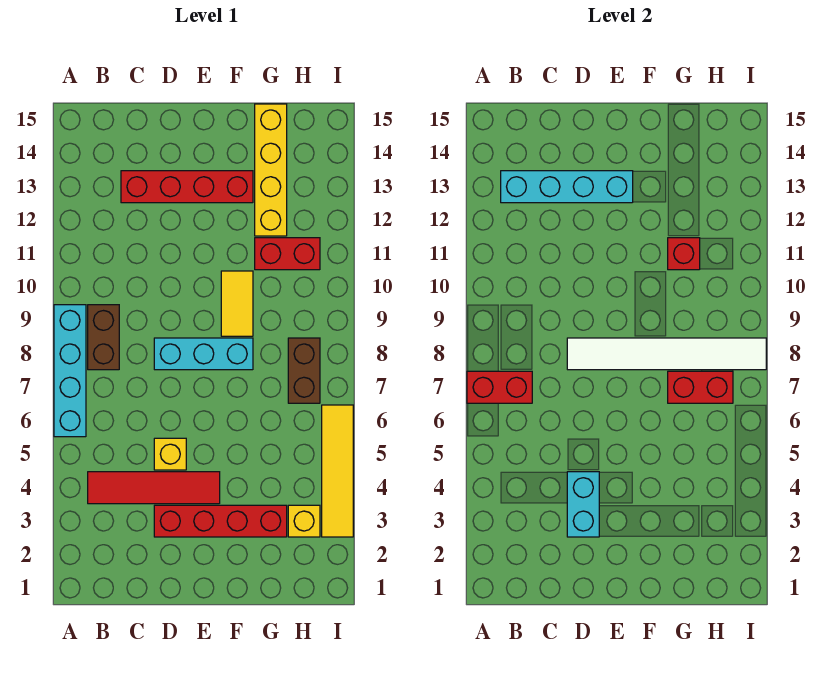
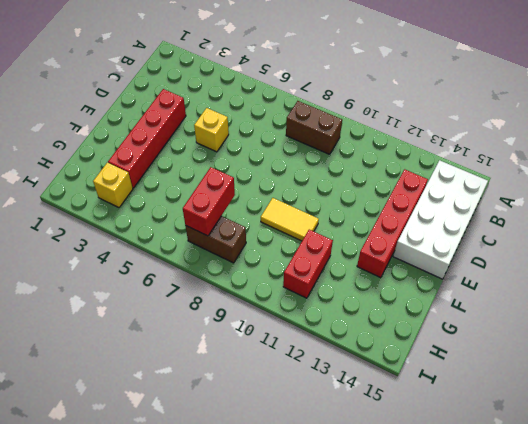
white brick B14:E15 level 1 -> none
none -> cyan brick A6:A9 level 1
none -> red tile B4:E4 level 1
none -> cyan brick D8:F8 level 1

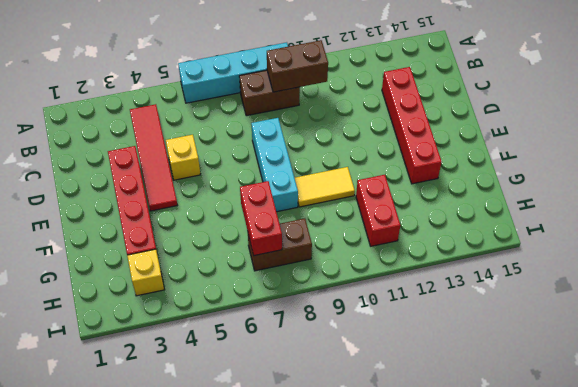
brown brick B9:B10 level 2 -> none
none -> yellow brick G12:G15 level 1
none -> yellow tile I3:I6 level 1
none -> red brick A7:B7 level 2

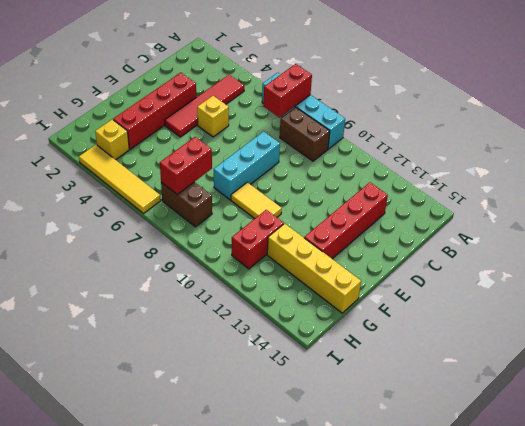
none -> cyan brick B13:E13 level 2
none -> cyan brick D3:D4 level 2
none -> white tile D8:I8 level 2

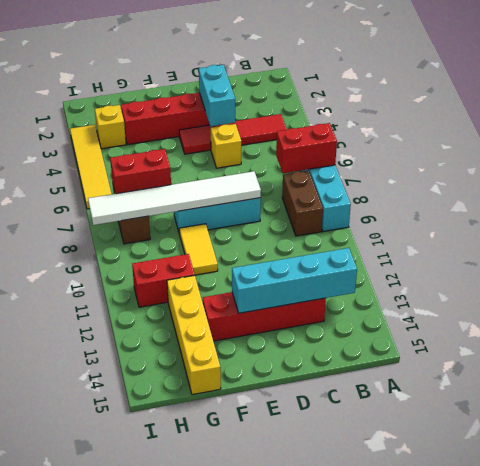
none -> red brick G11 level 2

